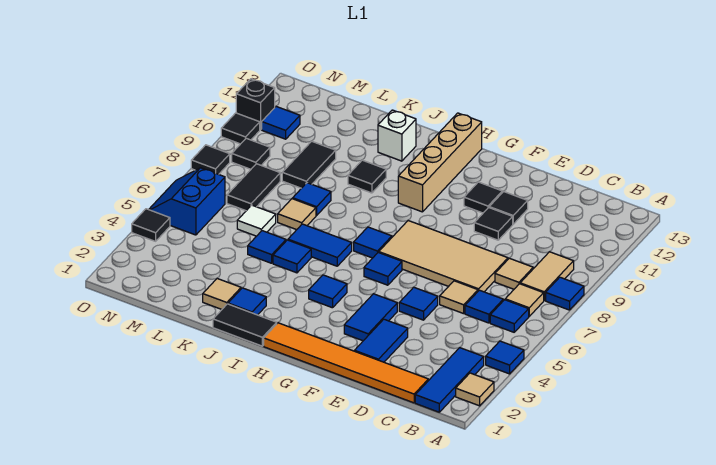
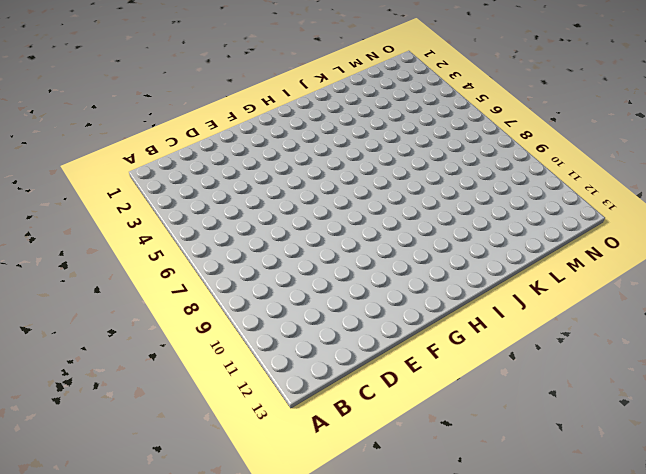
none -> tan tile A2 level 1
none -> blue tile A4 level 1
none -> blue tile A8 level 1
none -> blue tile B1:B3 level 1

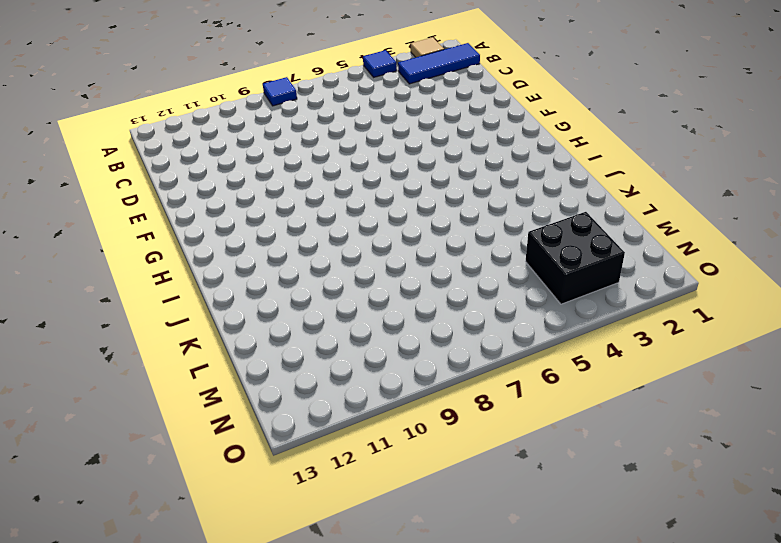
black brick M3:N4 level 1 -> none
none -> blue tile B6 level 1
none -> tan tile B7 level 1
none -> tan tile B8:B9 level 1
none -> orange tile C1:H1 level 1

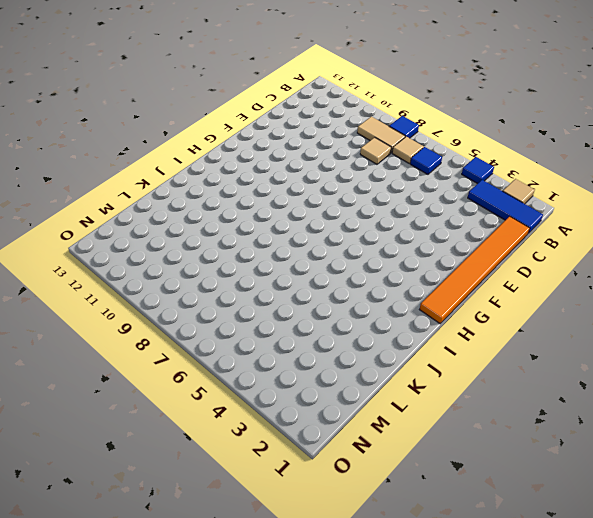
none -> blue tile C6 level 1
none -> tan tile D6 level 1
none -> tan tile D7:G8 level 1
none -> blue tile E2:E3 level 1

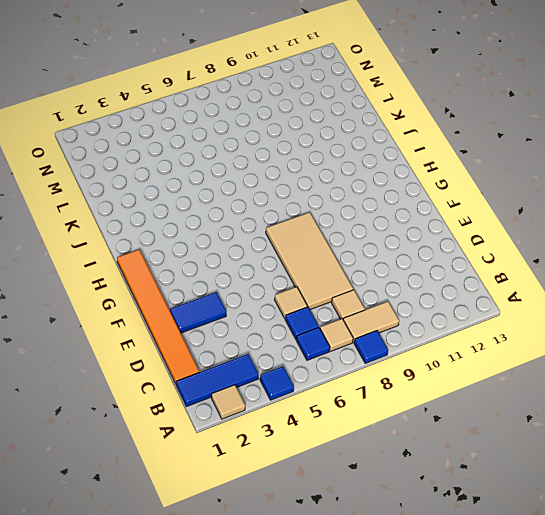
none -> blue tile E5 level 1
none -> black tile E10 level 1
none -> black tile E11 level 1
none -> blue tile F3:F4 level 1

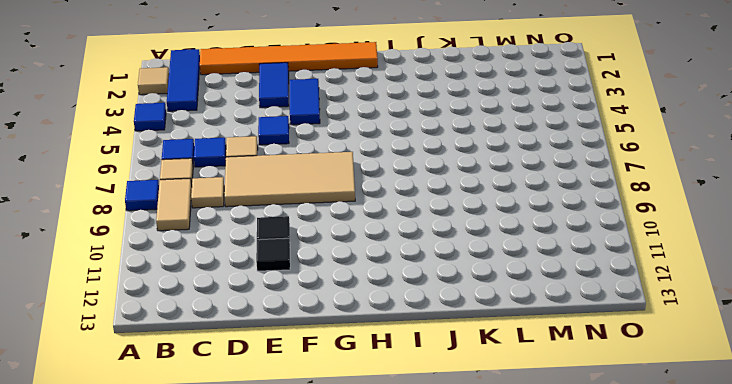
none -> black tile F11 level 1
none -> blue tile G6 level 1
none -> blue tile H4 level 1
none -> blue tile H7 level 1

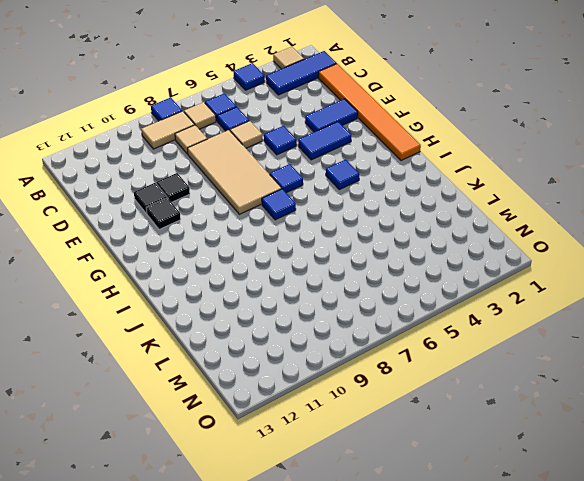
none -> tan brick H10:H13 level 1
none -> black tile I1:J1 level 1
none -> blue tile I6:J6 level 1
none -> blue tile J2 level 1

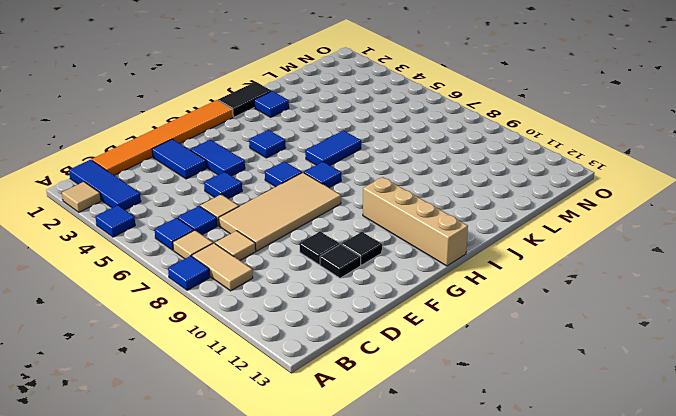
none -> blue tile J5 level 1
none -> black tile J10 level 1
none -> white brick J12 level 1
none -> tan tile K2 level 1

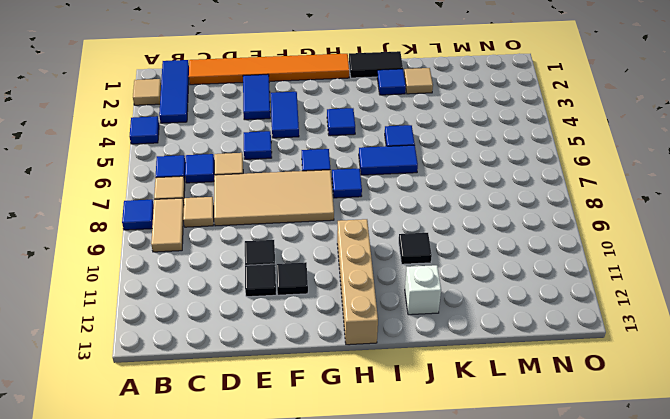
none -> blue tile K5 level 1
none -> tan tile K7 level 1
none -> blue tile K8 level 1
none -> white tile L6 level 1

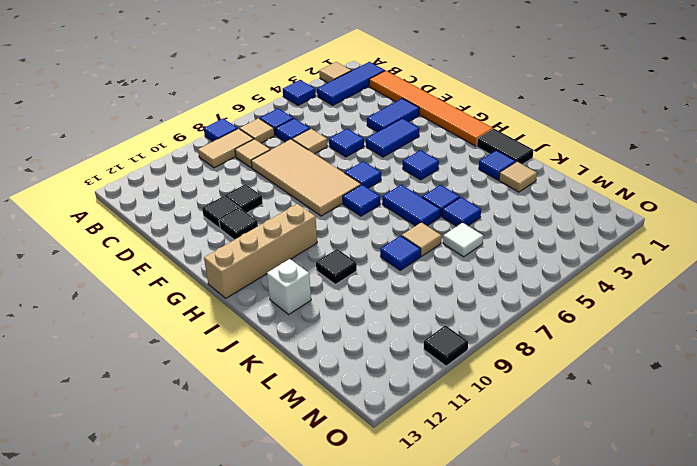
none -> black tile L9:L10 level 1
none -> black tile M7:M8 level 1
none -> blue slope N5:O6 level 1 top N
none -> black tile N9 level 1

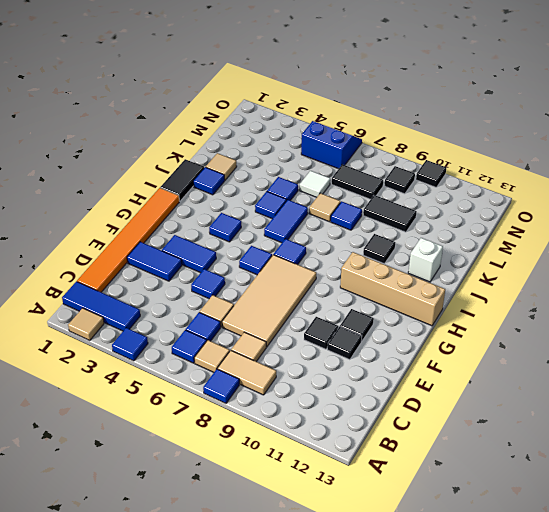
none -> blue tile N11 level 1
none -> black tile O4 level 1
none -> black tile O8 level 1
none -> black brick O11 level 1

